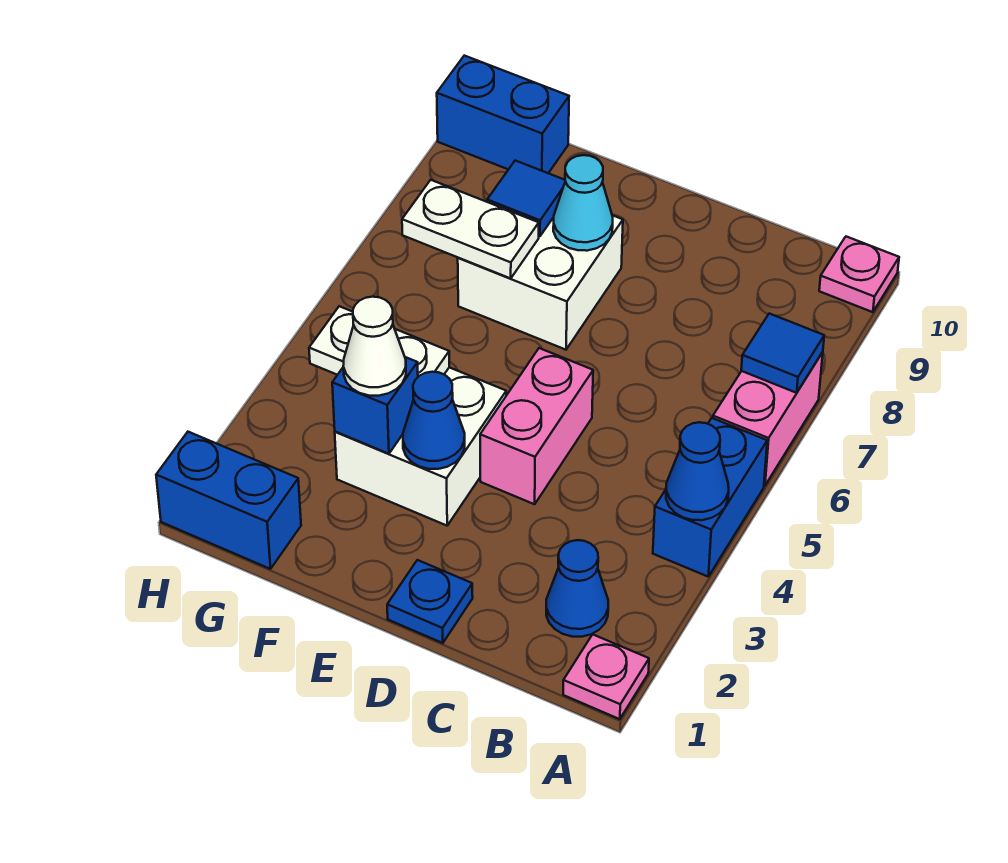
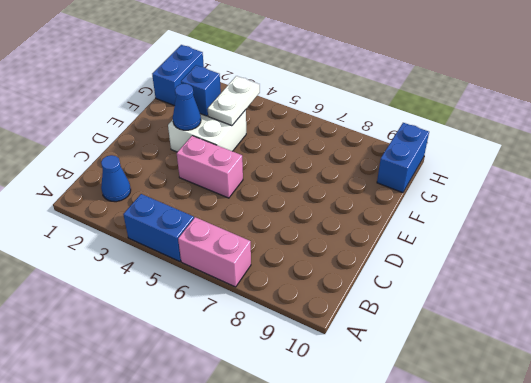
none -> pink plate A1 level 1
none -> pink plate A10 level 1
none -> blue plate D1 level 1

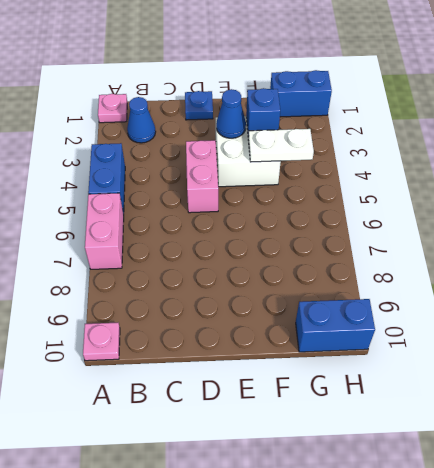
none -> white brick E7:F8 level 1
none -> blue cone A4 level 2
none -> blue tile A7 level 2

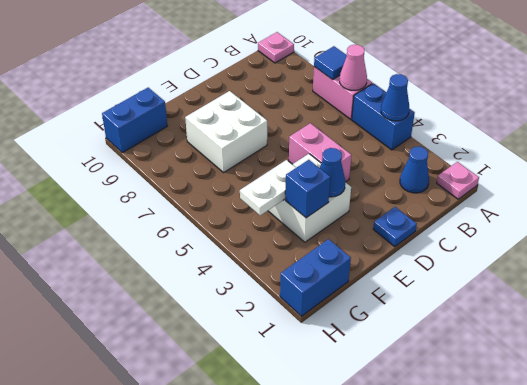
pink cone A6 level 2 -> none
none -> cyan cone E8 level 2
none -> white plate F7:G7 level 2
none -> blue tile F8 level 2

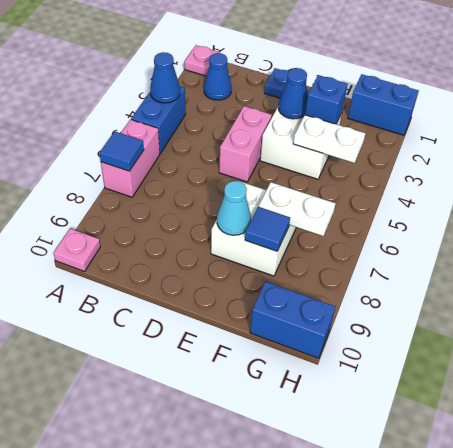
none -> white cone F3 level 3

